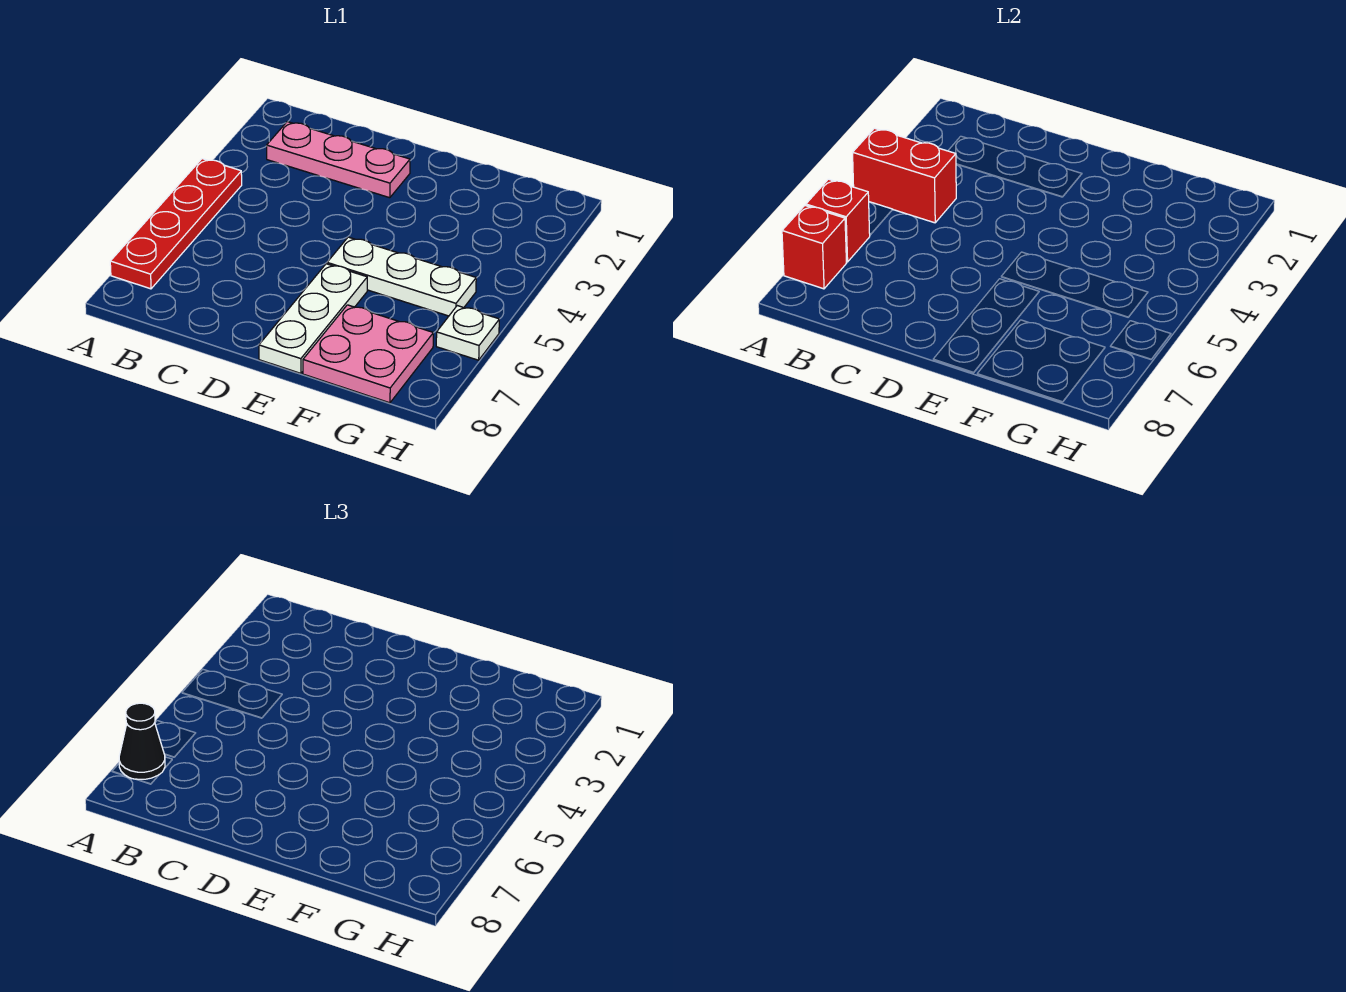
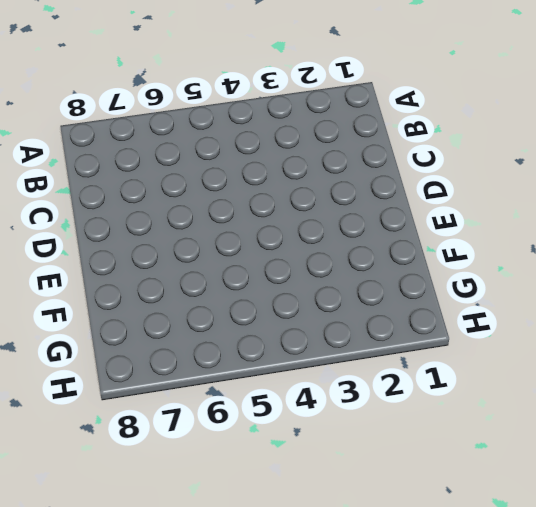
none -> red plate A4:A7 level 1
none -> pink plate B2:D2 level 1

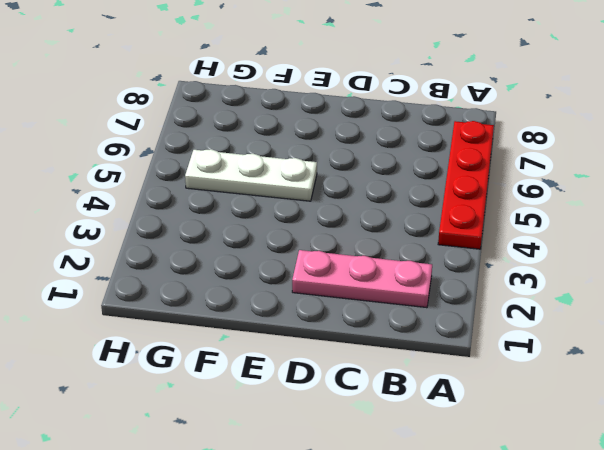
none -> white plate E6:E8 level 1
none -> pink plate F7:G8 level 1

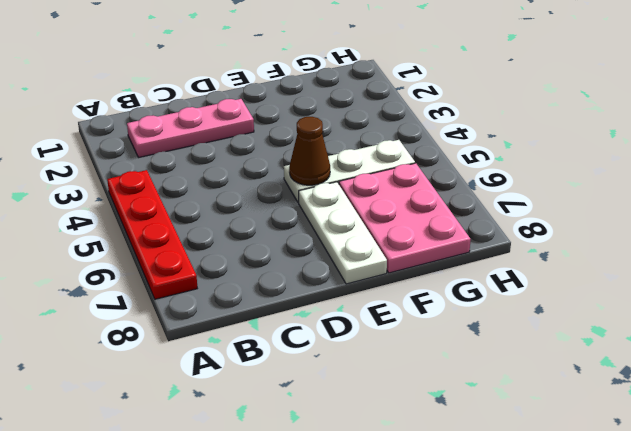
brown cone E5 level 2 -> none
pink plate F6:G8 level 1 -> pink plate F7:G8 level 1
none -> white plate H6 level 1
none -> red brick A4:B4 level 2

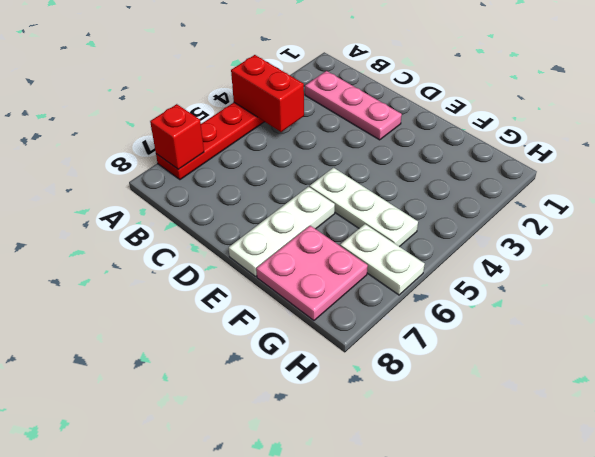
white plate G6:H6 level 1 -> white plate H6 level 1
none -> red brick A6 level 2
none -> black cone A7 level 3

